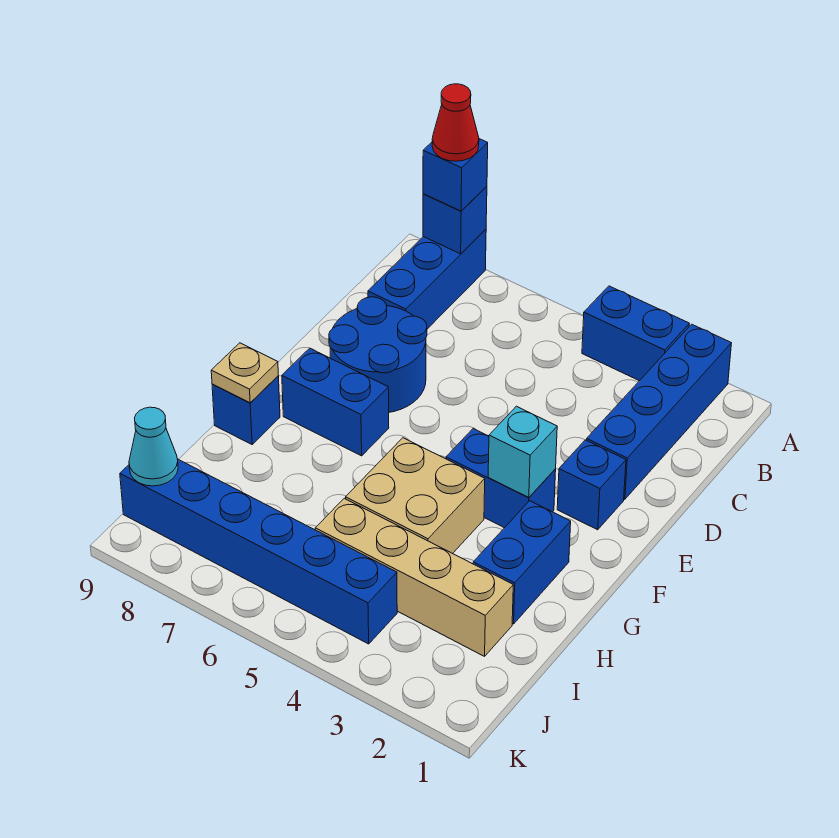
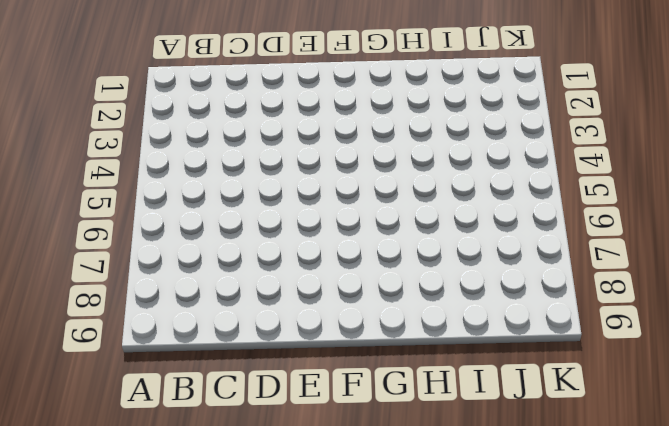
none -> blue brick A2:D2 level 1
none -> blue brick A3:A4 level 1
none -> blue brick A8:C8 level 1

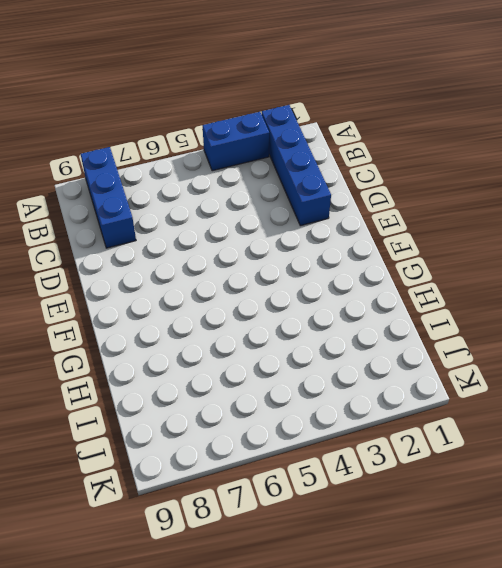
none -> blue round brick D7:E8 level 1
none -> blue brick E2 level 1
none -> blue brick F3:F4 level 1

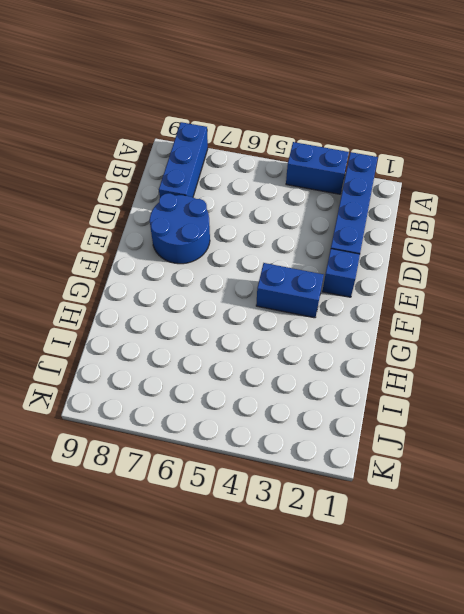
none -> blue brick F7:F8 level 1
none -> blue brick G2:H2 level 1
none -> tan brick G4:H5 level 1

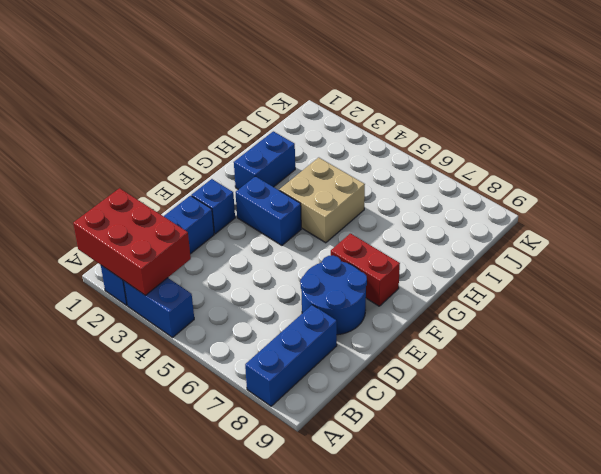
red brick A1:B3 level 2 -> none
red brick F7:F8 level 1 -> blue brick F7:F8 level 1
none -> blue brick G9 level 1
none -> tan brick I2:I5 level 1
none -> blue brick J4:J9 level 1

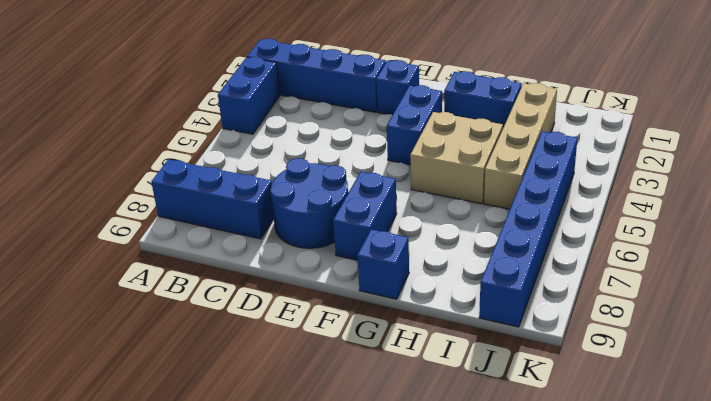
none -> blue brick A8 level 2
none -> cyan brick F3 level 2
none -> tan plate G9 level 2

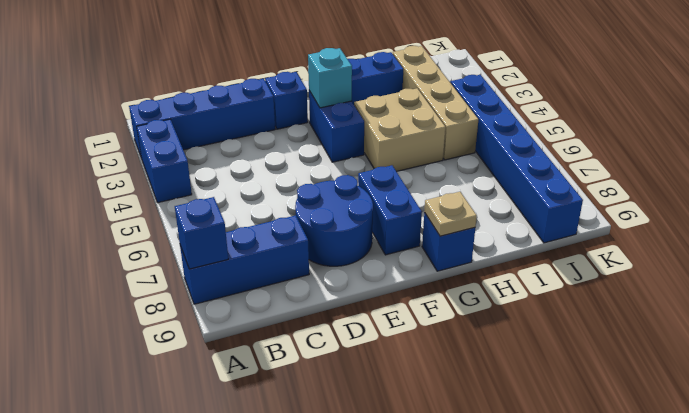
none -> cyan cone J9 level 2
none -> blue brick A8 level 3
none -> red cone A8 level 4

